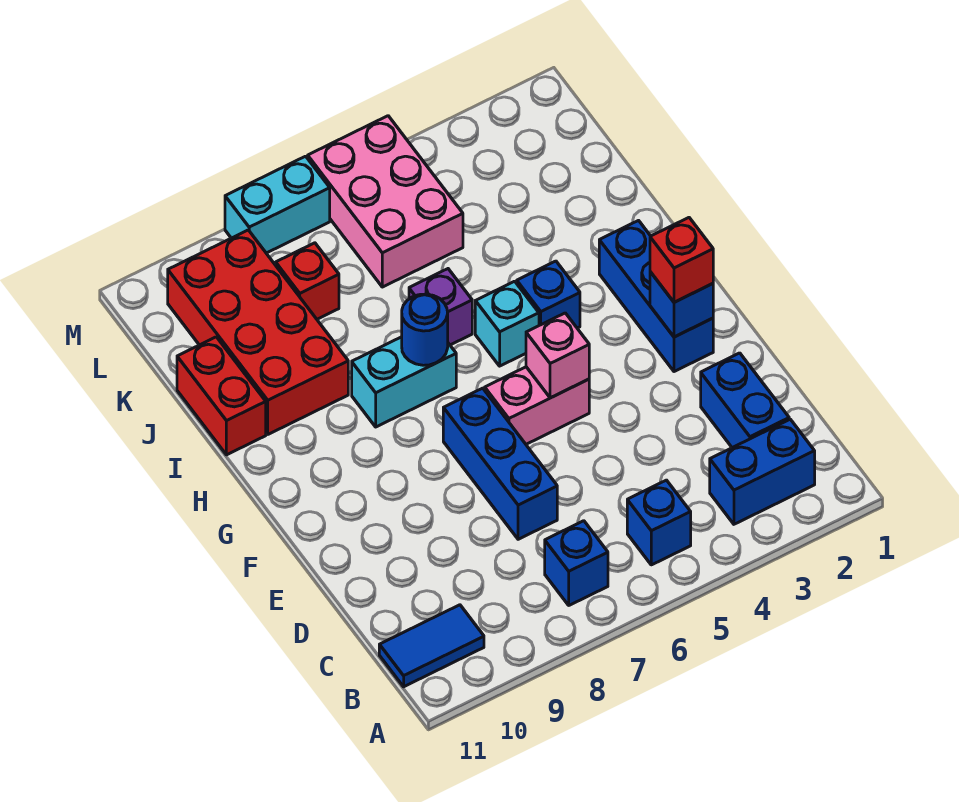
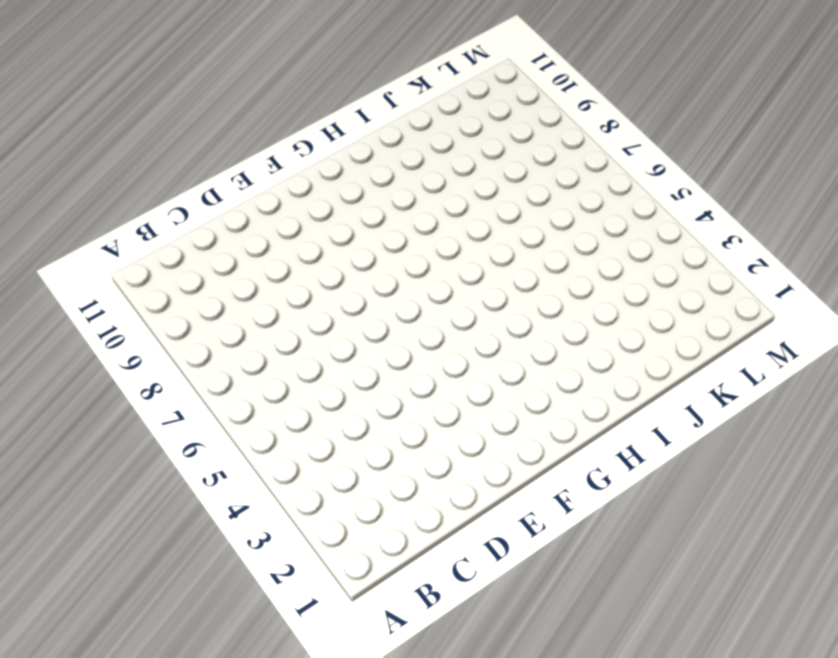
none -> blue brick B2:B3 level 1
none -> blue brick B5 level 1
none -> blue brick B7 level 1

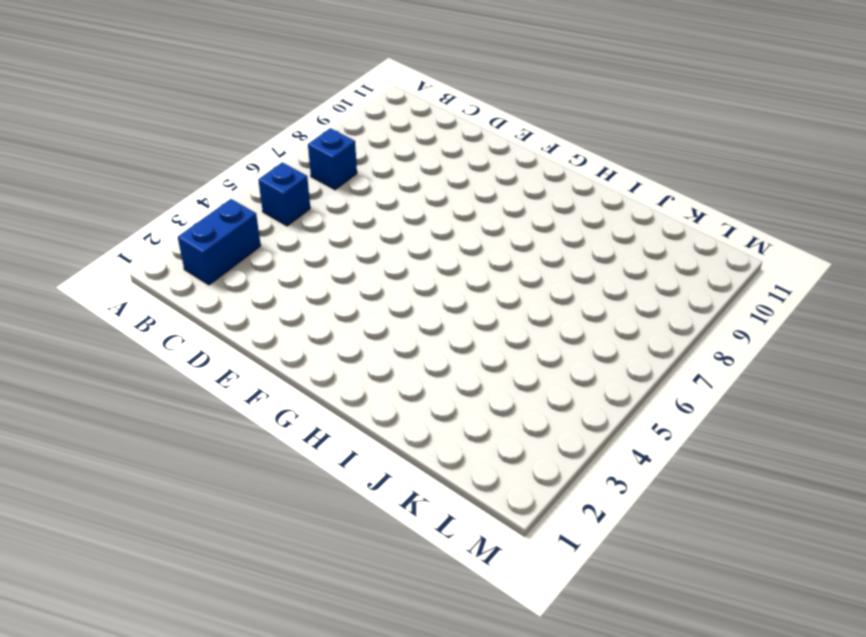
none -> blue tile B10:B11 level 1
none -> blue brick C2:D2 level 1
none -> blue brick D7:F7 level 1

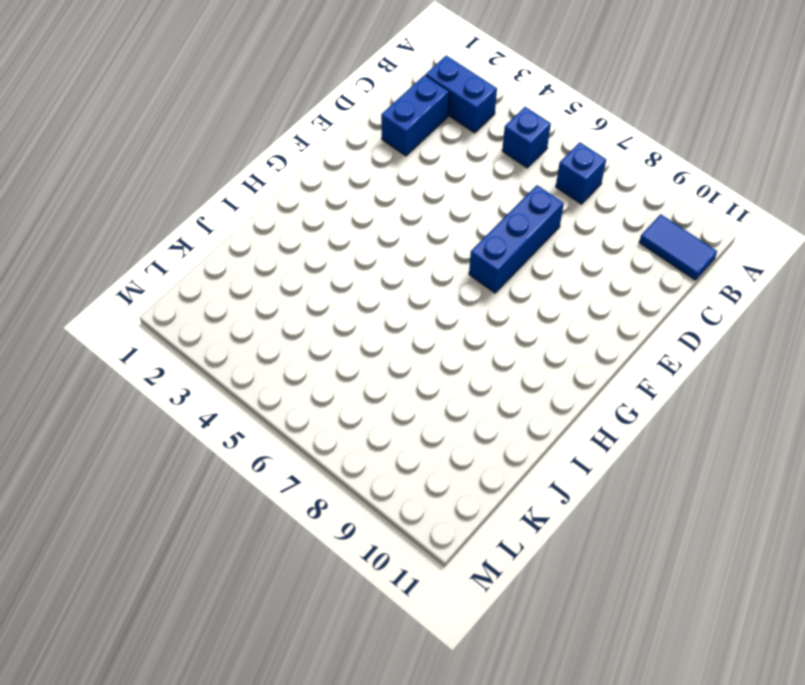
none -> blue brick F2:H2 level 1
none -> pink brick F5:F6 level 1
none -> blue brick H4 level 1

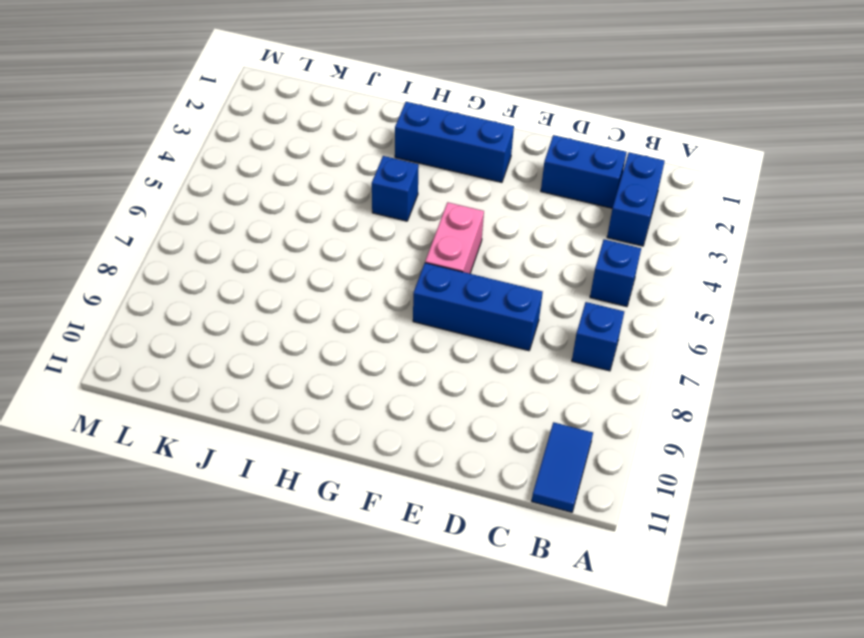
none -> cyan brick H5 level 1
none -> cyan brick H7:H8 level 1
none -> purple brick I6 level 1

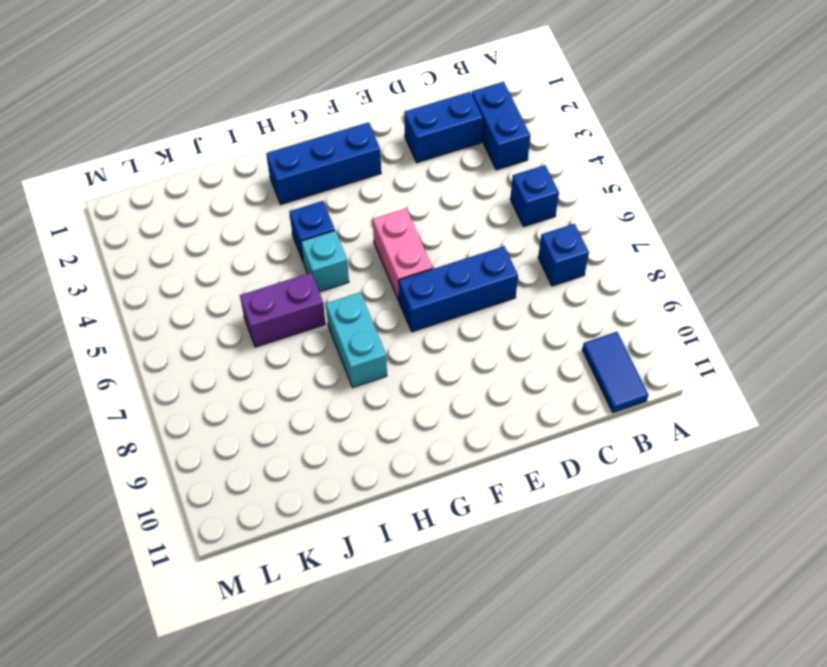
purple brick I6:J6 level 1 -> purple brick I6 level 1
none -> red brick I9:L10 level 1
none -> red brick I11:J11 level 1
none -> pink brick K5:M6 level 1

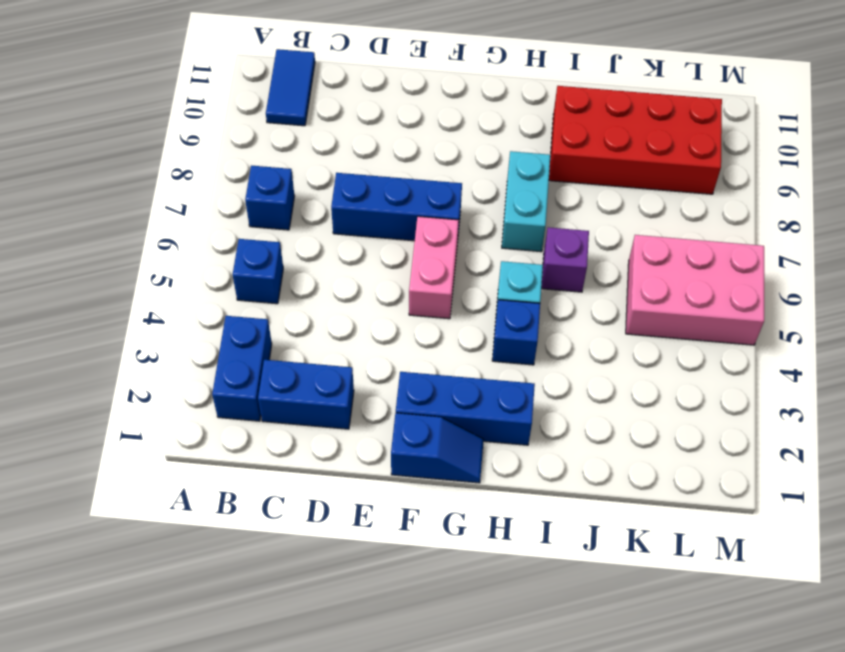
blue slope F1:G1 level 1 top F -> none
none -> red brick I11:J11 level 1
none -> red brick K8 level 1
none -> cyan brick M7:M8 level 1

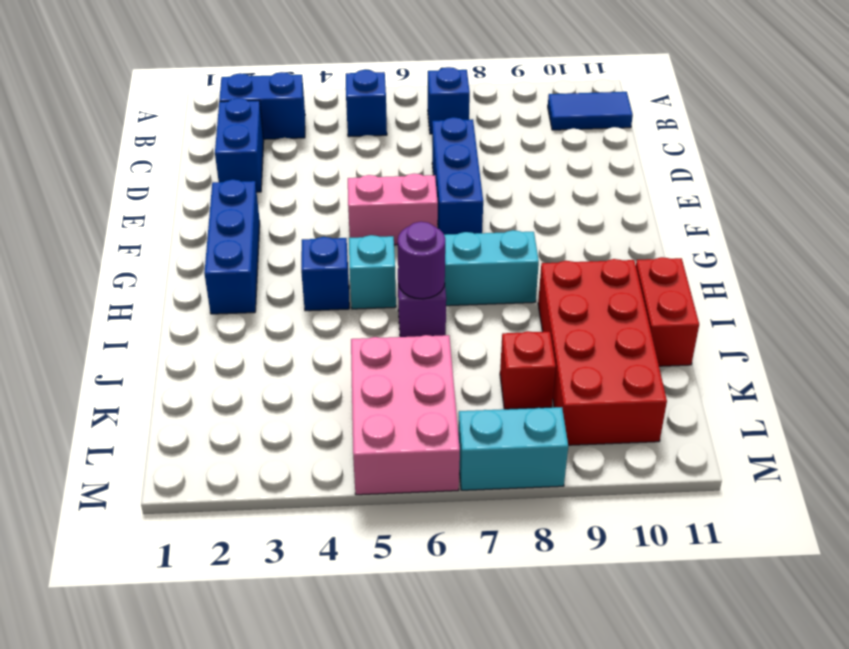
purple round brick I6 level 2 -> none
none -> blue brick F2 level 2
none -> pink brick F5 level 2
none -> blue round brick H7 level 2

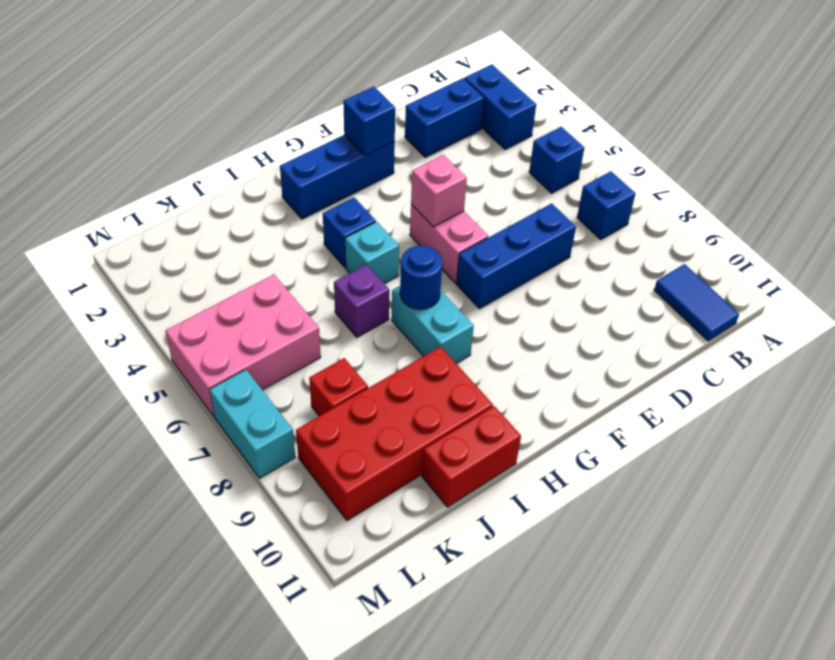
none -> red brick F2 level 3

